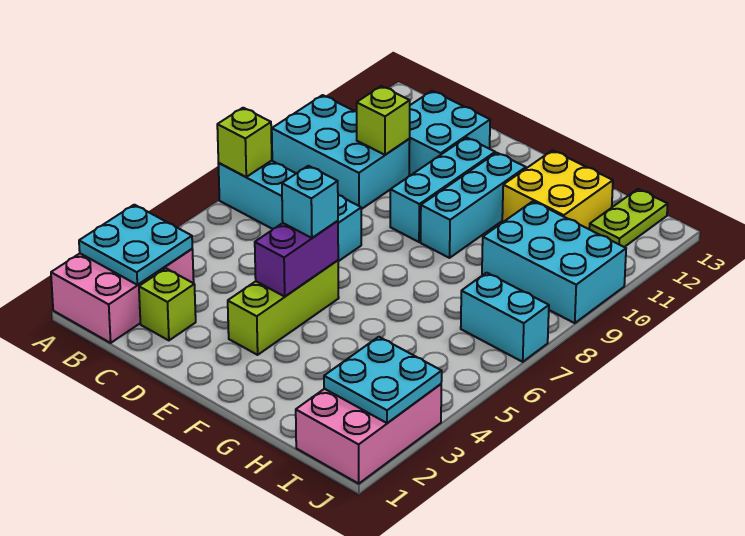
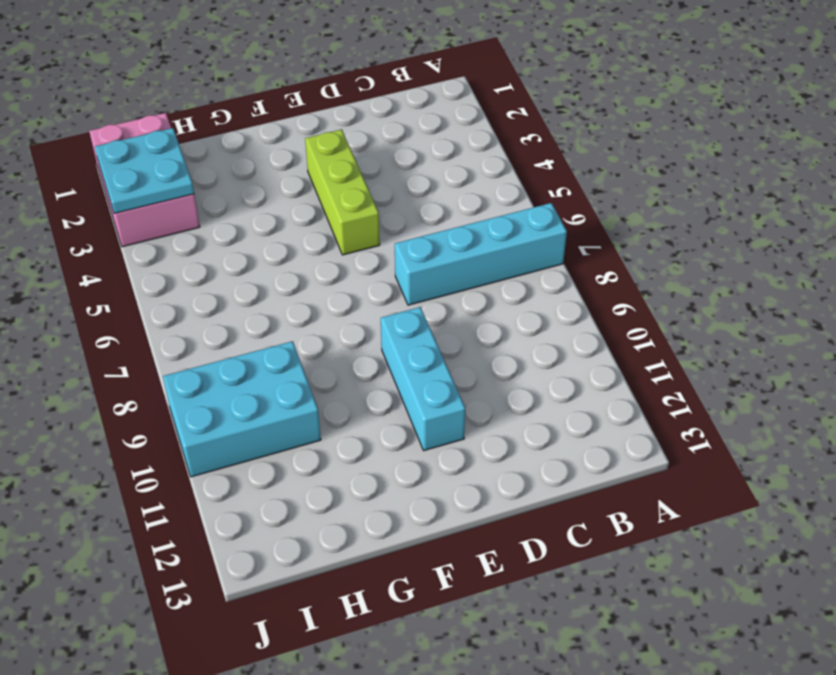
none -> pink brick A1:B3 level 1
none -> cyan brick A9:C10 level 1
none -> lime brick C2 level 1

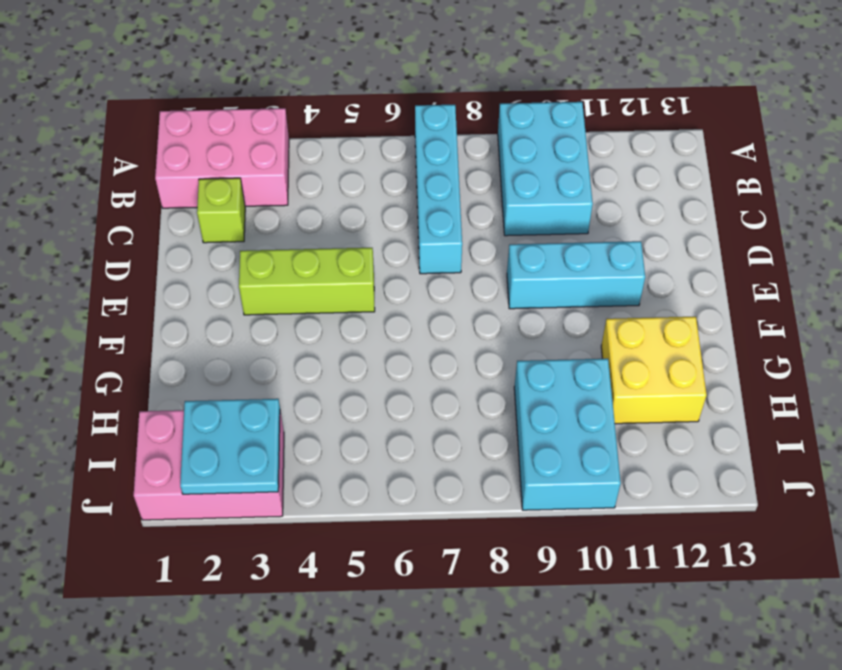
none -> cyan brick C11:D12 level 1
none -> cyan brick F9:F11 level 1
none -> cyan brick I7:J7 level 1

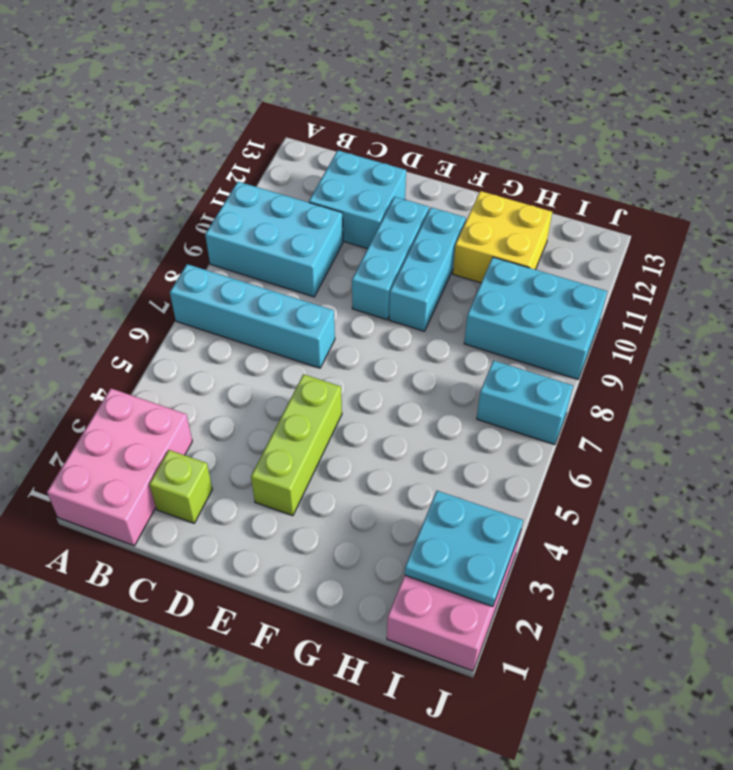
none -> lime plate I12:I13 level 1
none -> cyan plate A2:B3 level 2
none -> lime brick A7 level 2

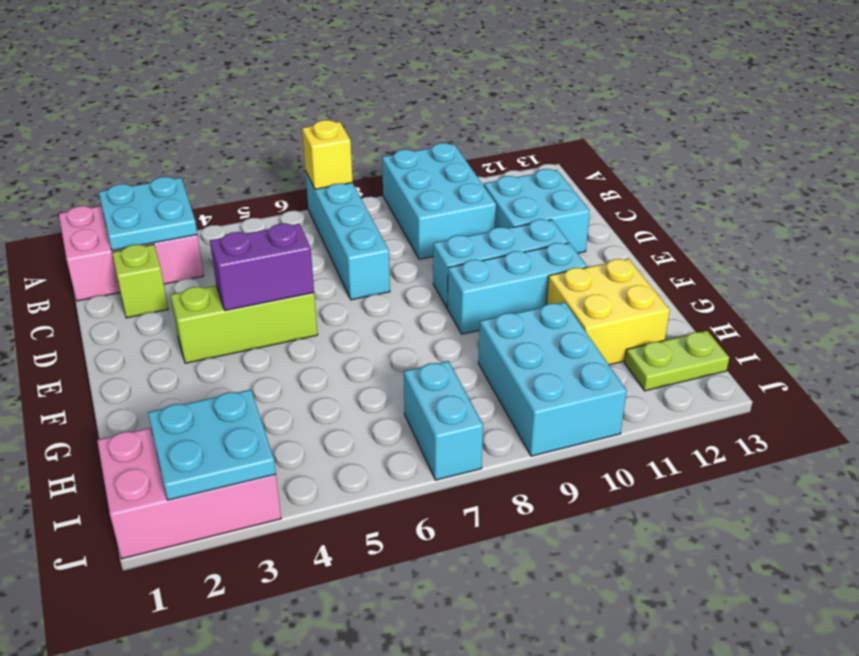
yellow brick A7 level 2 -> lime brick A7 level 2
none -> lime brick C10 level 2
none -> cyan brick E5 level 3

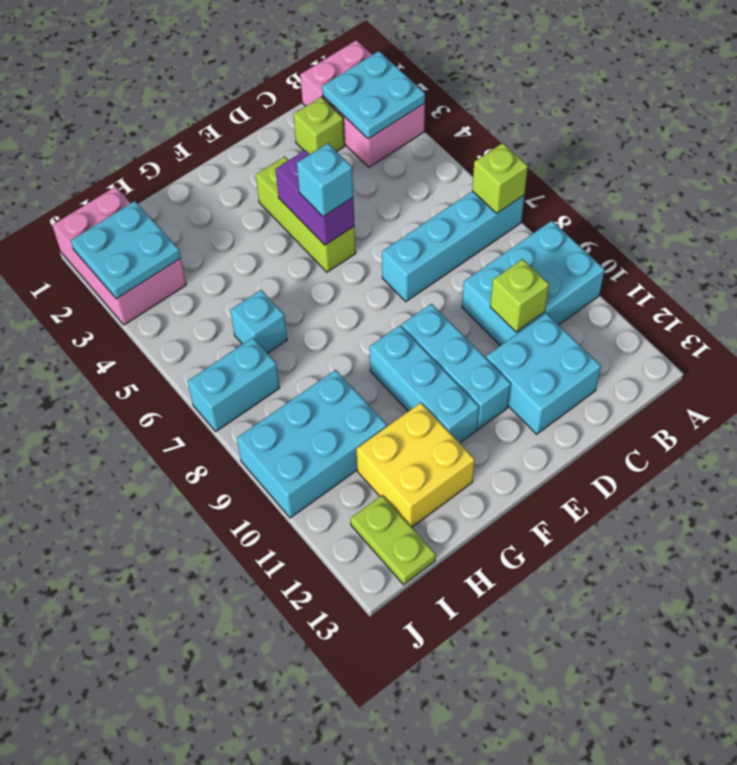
cyan brick H6 level 1 -> none

